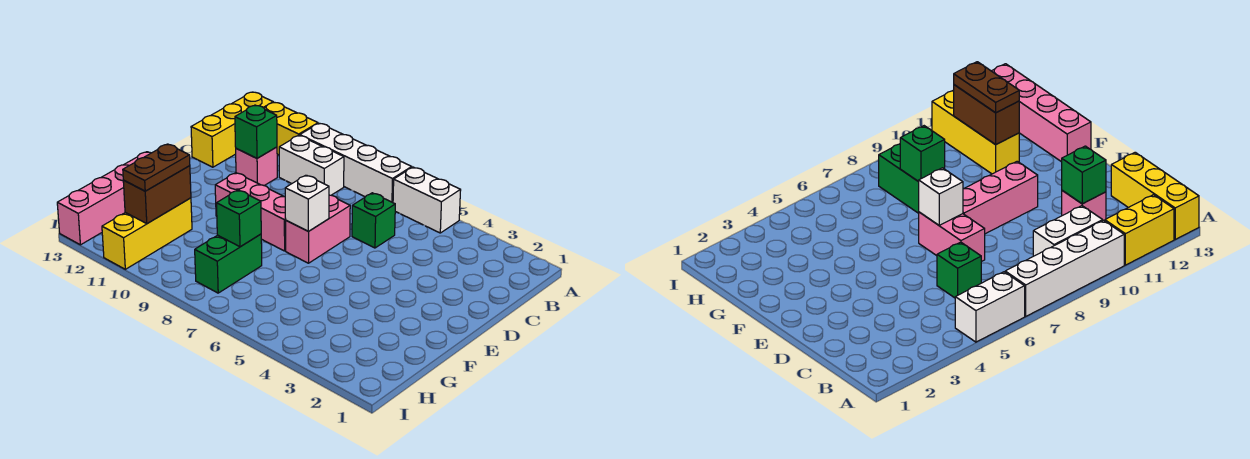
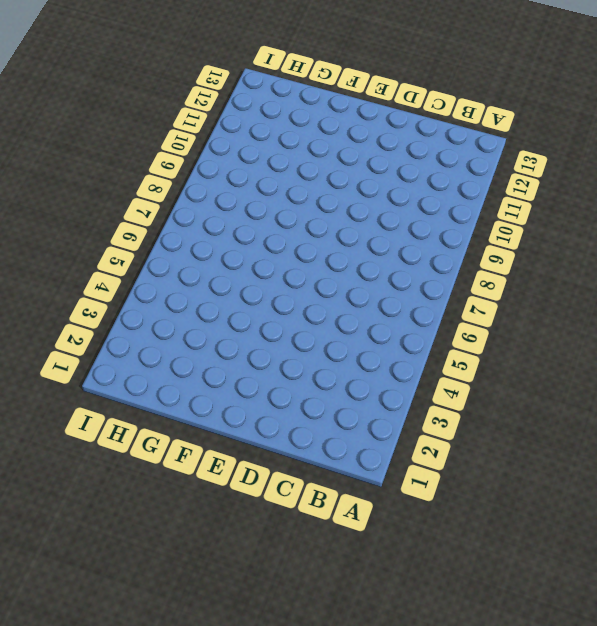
none -> white brick A5:A6 level 1
none -> white brick A7:A10 level 1
none -> yellow brick A11:A12 level 1

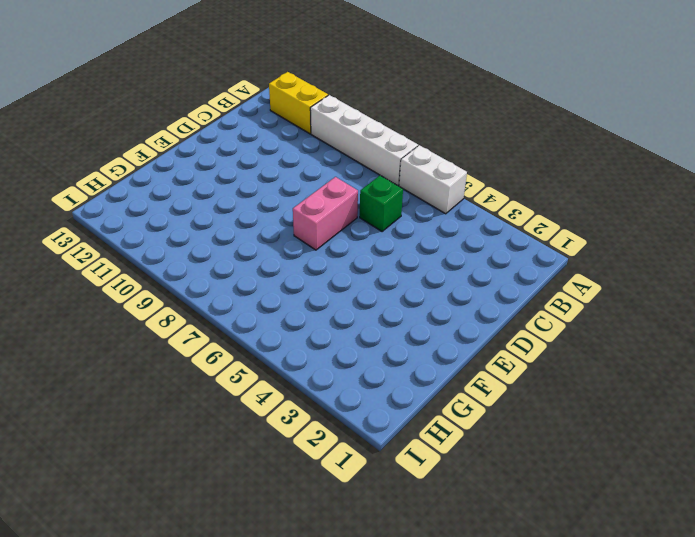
none -> yellow brick A13:C13 level 1
none -> white brick B9:B10 level 1
none -> pink brick C11 level 1

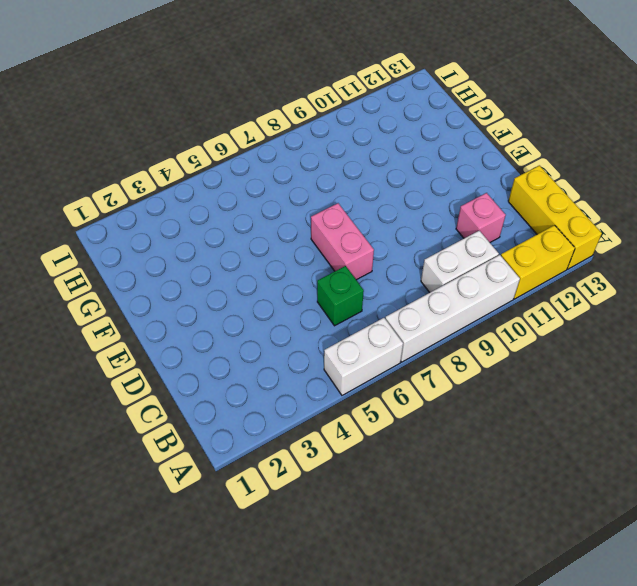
none -> pink brick E8:E10 level 1
none -> pink brick F13:I13 level 1
none -> green brick G8:H8 level 1

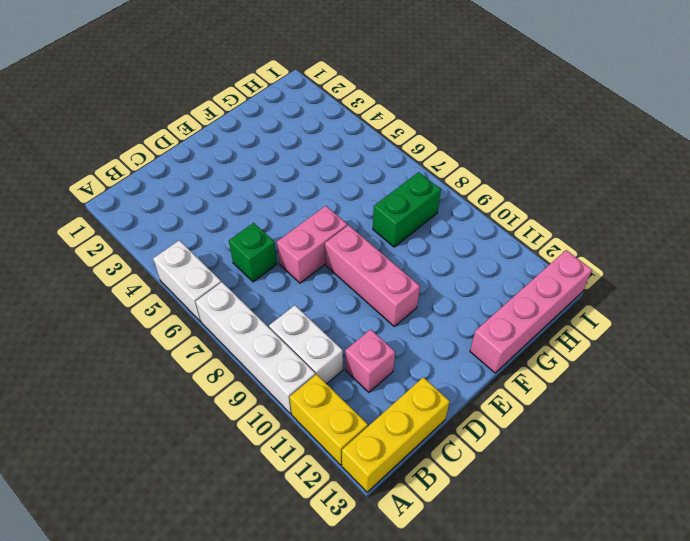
none -> yellow brick G11:I11 level 1
none -> green brick C11 level 2
none -> white brick E7 level 2

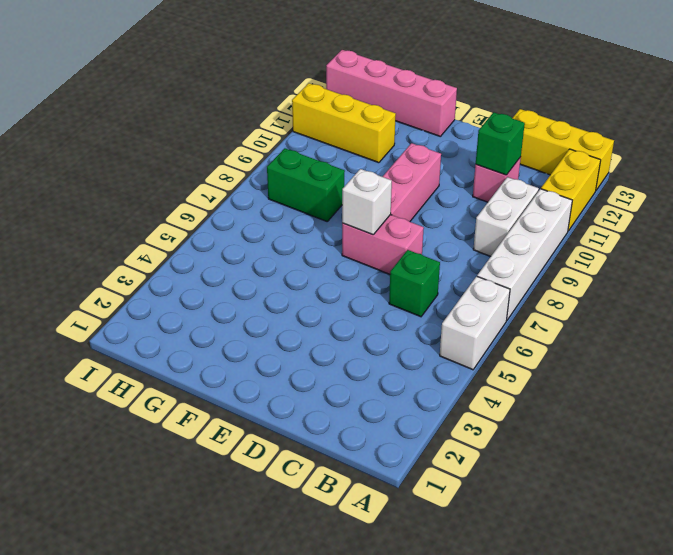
none -> green brick G8 level 2
none -> brown brick G11:H11 level 2
none -> brown plate G11:H11 level 3

